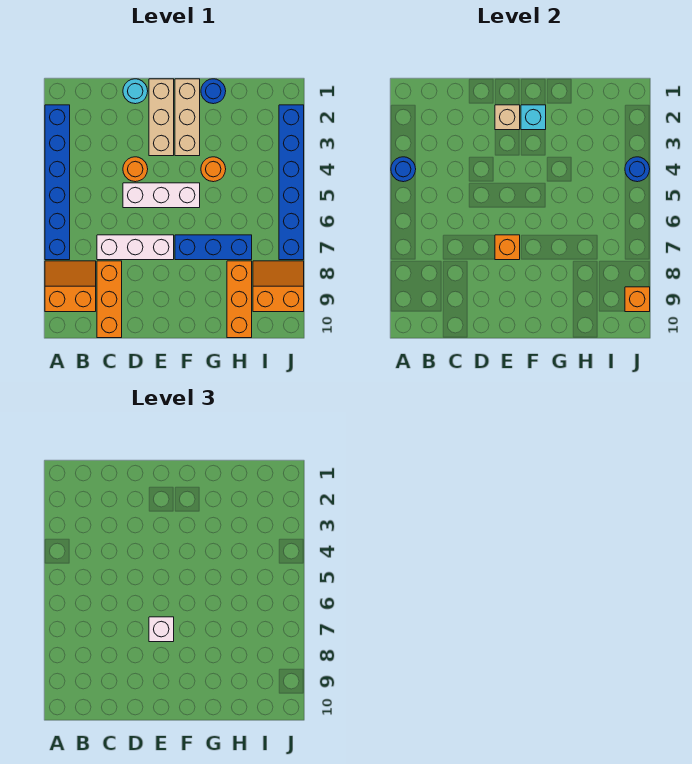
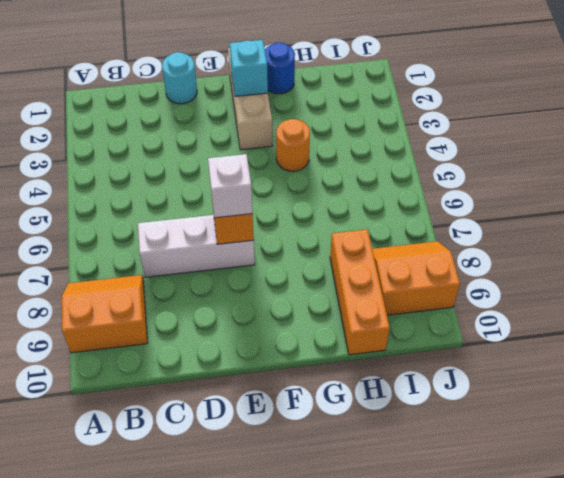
none -> blue brick A2:A7 level 1
none -> orange brick C8:C10 level 1
none -> orange round brick D4 level 1

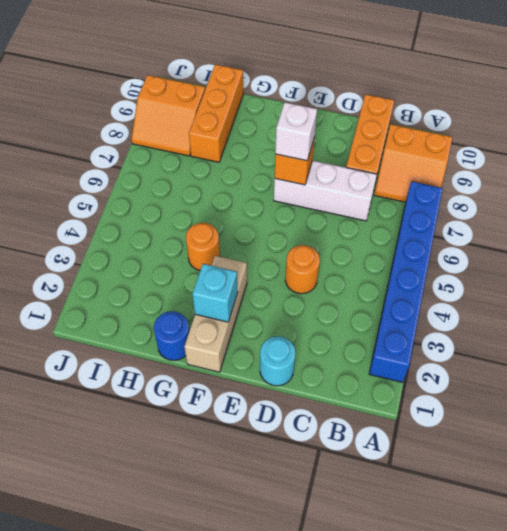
none -> white brick D5:F5 level 1
none -> tan brick E1:E3 level 1
none -> blue brick F7:H7 level 1

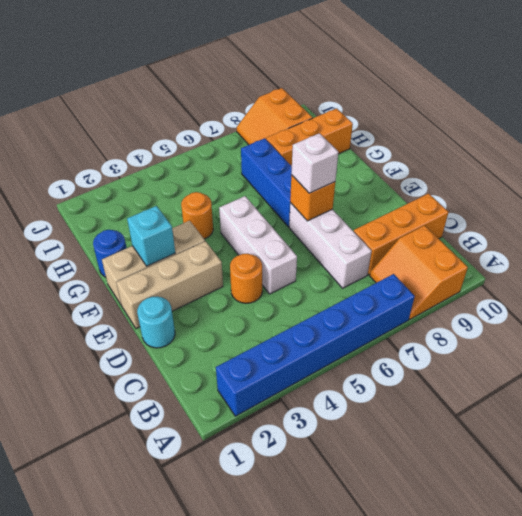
none -> blue brick J2:J7 level 1
none -> blue round brick A4 level 2
none -> tan brick E2 level 2

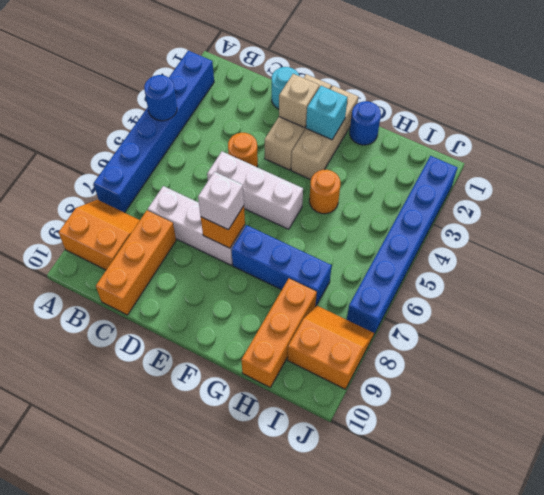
none -> blue round brick J4 level 2
none -> orange brick J9 level 2

